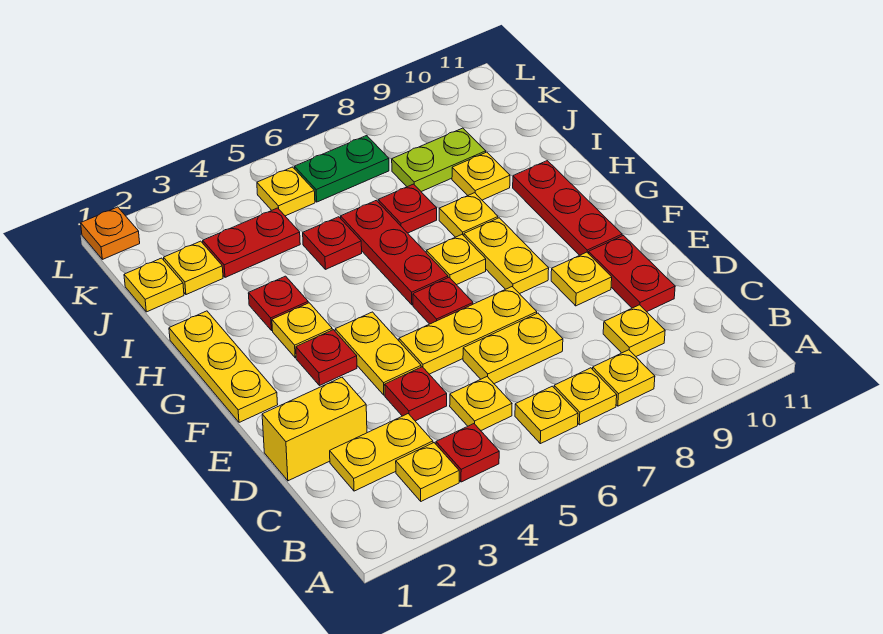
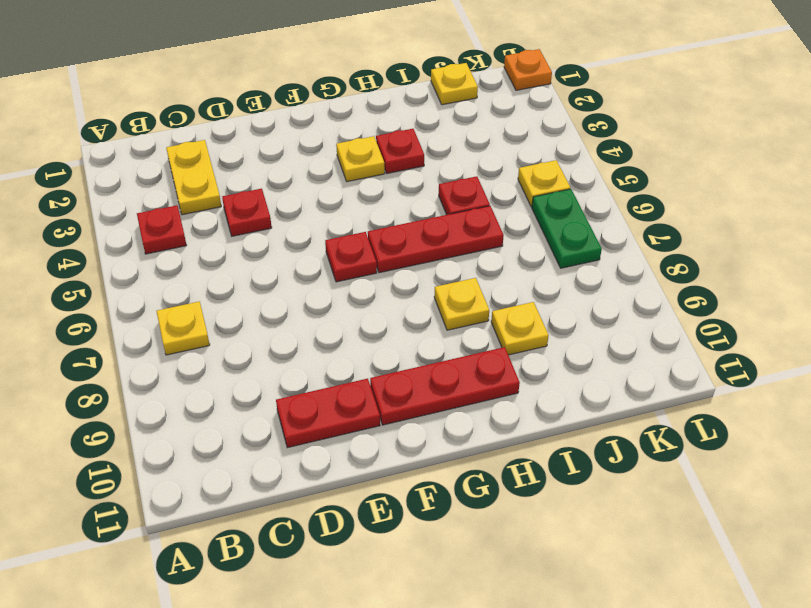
none -> yellow plate B3 level 1
none -> yellow plate B6 level 1
none -> yellow plate B8 level 1
none -> yellow plate C5 level 1

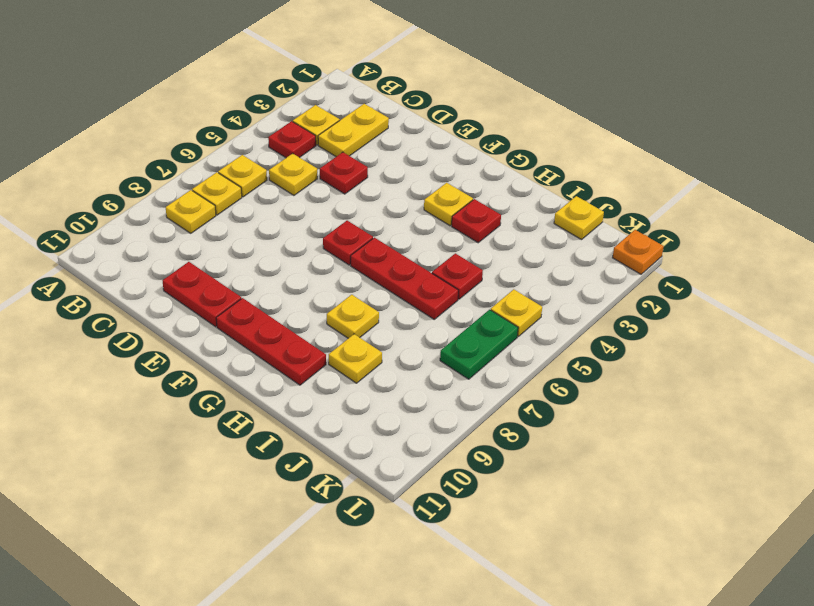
none -> yellow plate C9 level 1
none -> yellow brick D1:D2 level 1
none -> yellow plate D6:D7 level 1
none -> yellow plate E4:F4 level 1

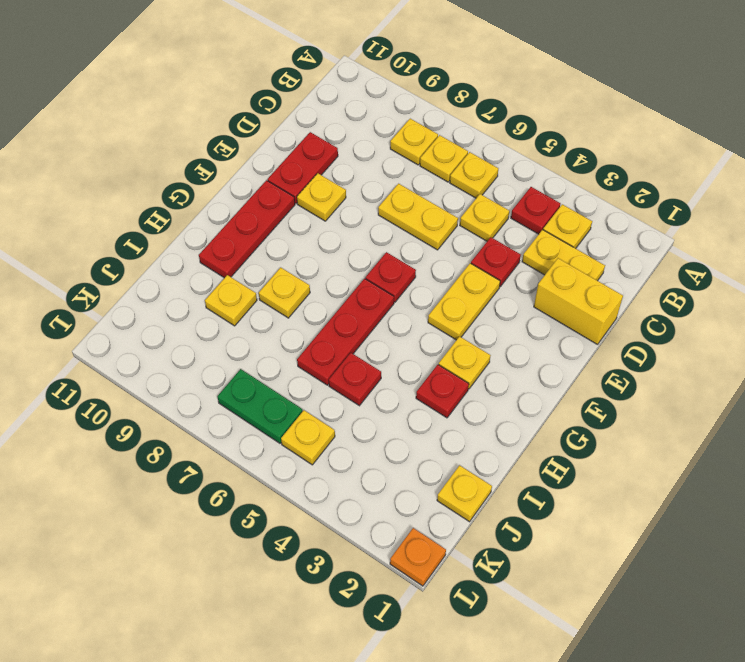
none -> yellow plate C9 level 1
none -> yellow plate E5:E7 level 1
none -> yellow plate F1:H1 level 1
none -> red plate F3 level 1

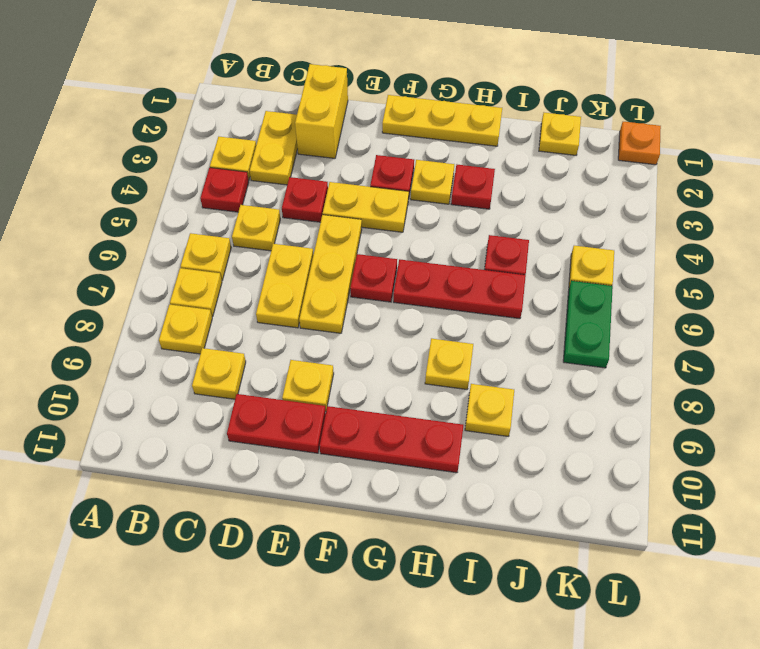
none -> yellow plate F8:G8 level 1
none -> yellow plate G7 level 1
none -> red plate I7 level 1
none -> yellow plate J2 level 1

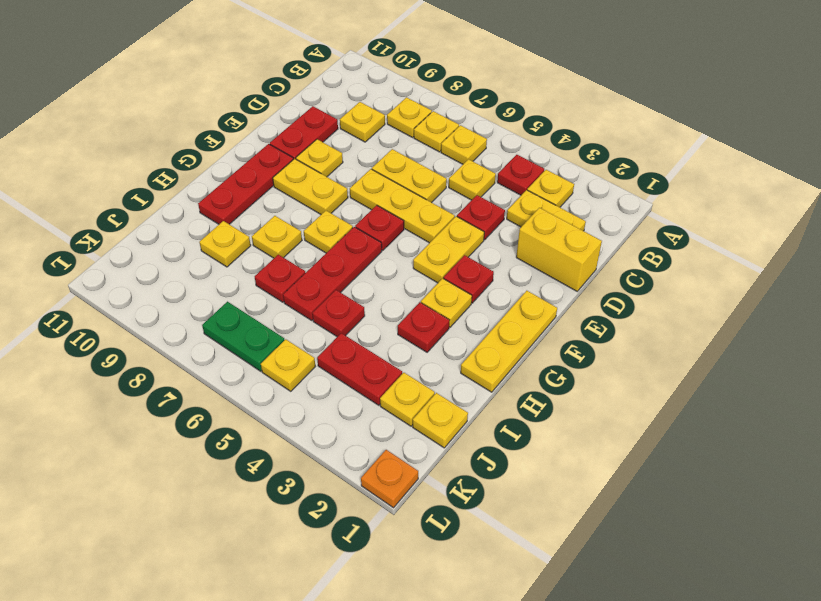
yellow plate F8:F9 level 1 -> yellow plate F8:G8 level 1
none -> lime plate J8:J9 level 1

